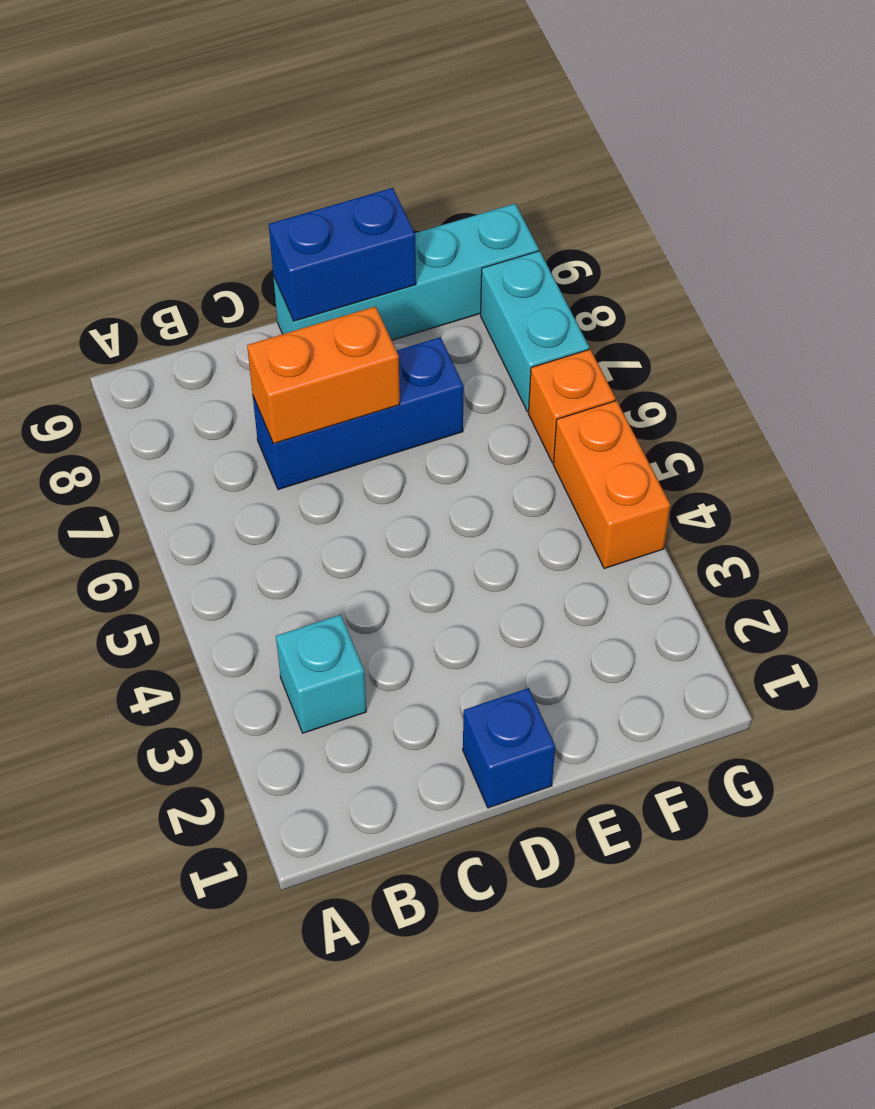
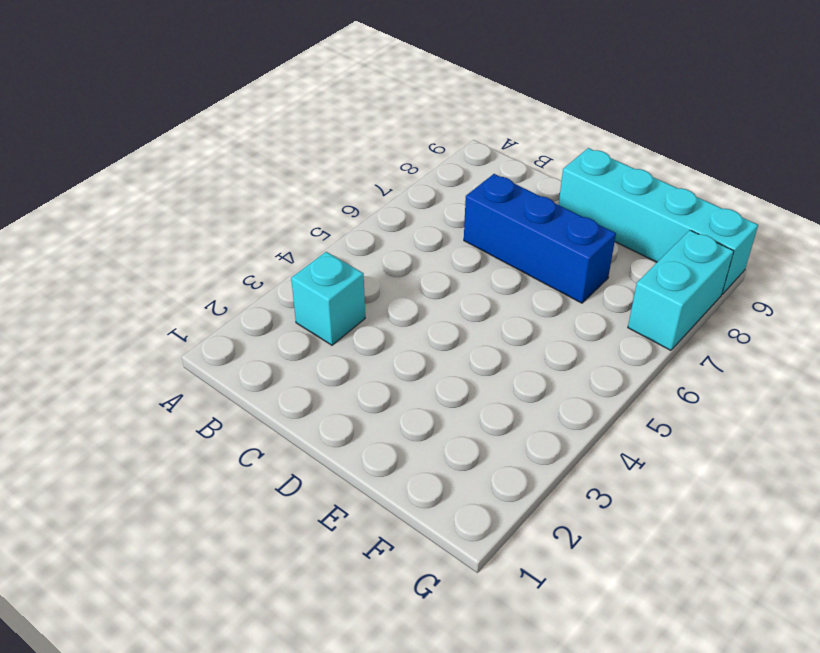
none -> blue brick D1 level 1
none -> orange brick G4:G5 level 1

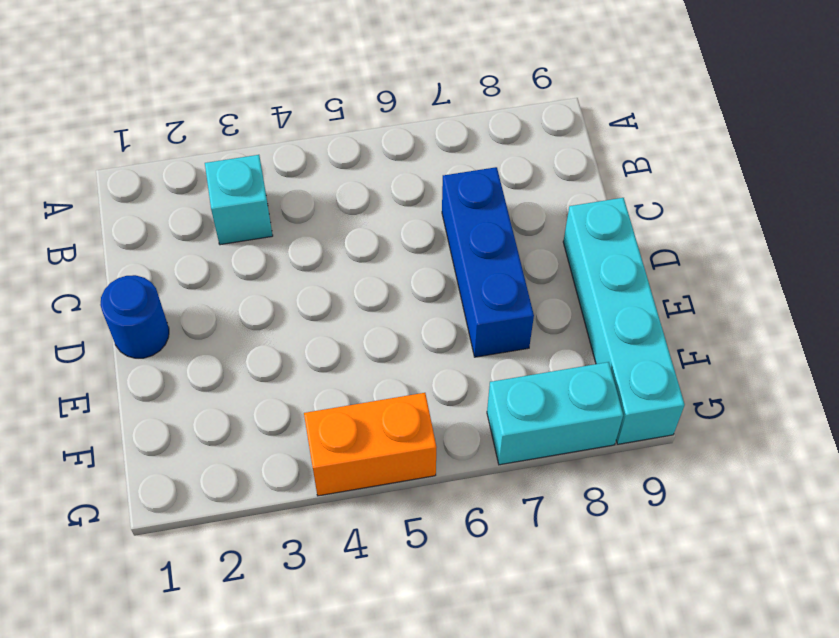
blue round brick D1 level 1 -> blue brick D1 level 1
none -> orange brick G6 level 1
none -> orange brick C7:D7 level 2

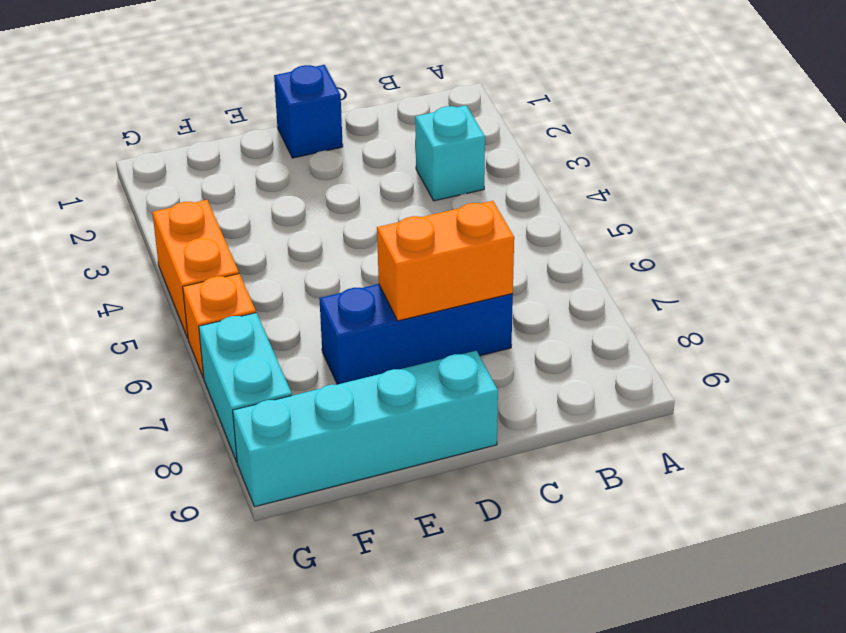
none -> blue brick D9:E9 level 2

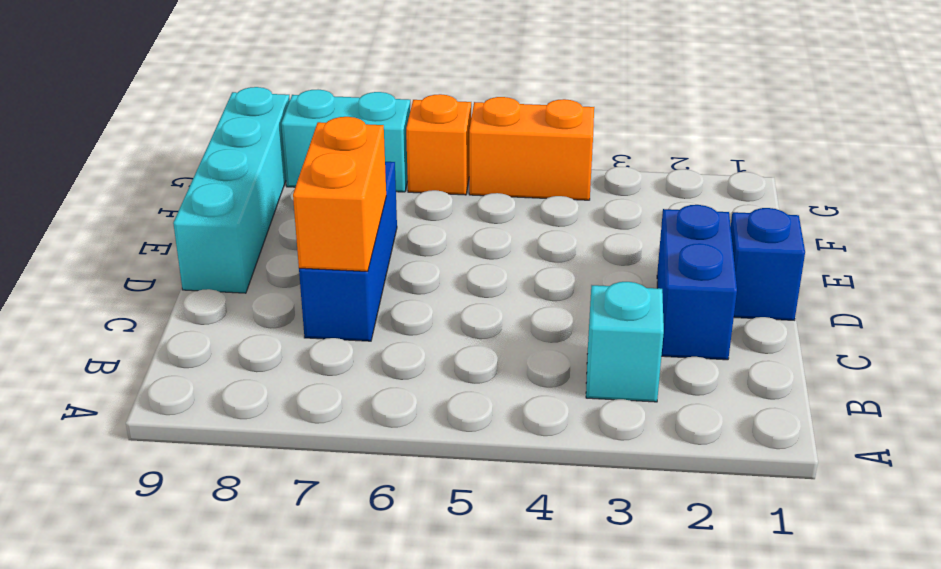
blue brick C2:D2 level 1 -> blue brick D9:E9 level 2

